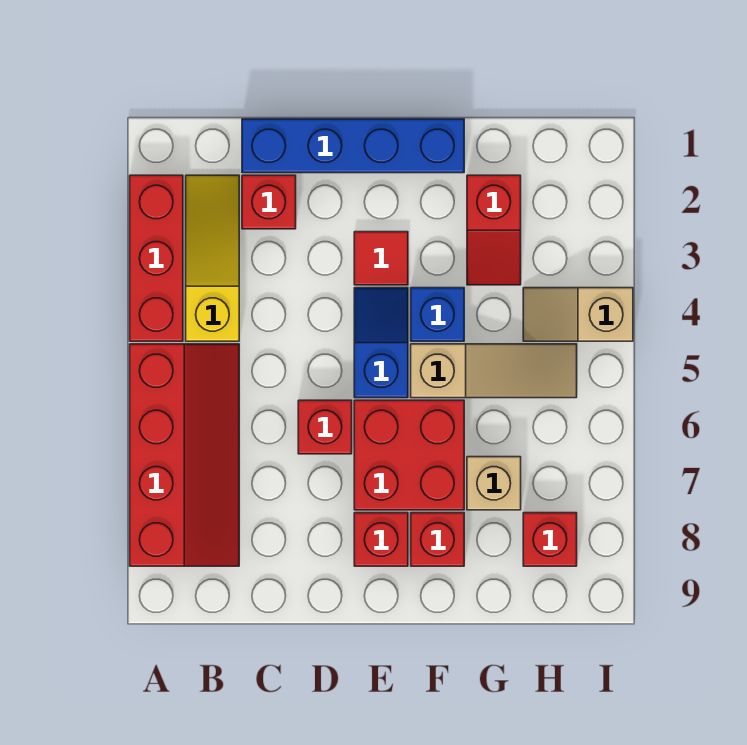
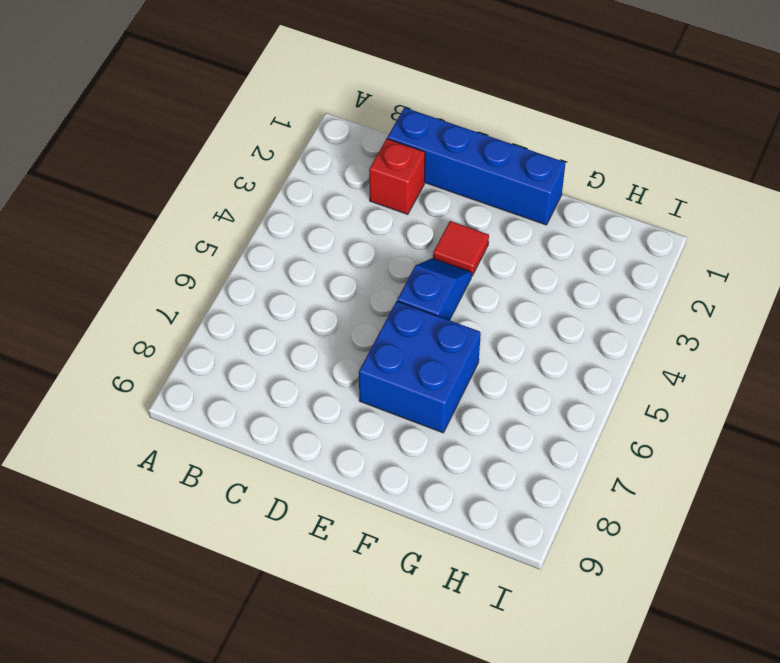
blue brick E6:F7 level 1 -> red brick E6:F7 level 1
none -> red brick A2:A4 level 1
none -> red slope A5:B8 level 1 top A
none -> yellow slope B2:B4 level 1 top 4

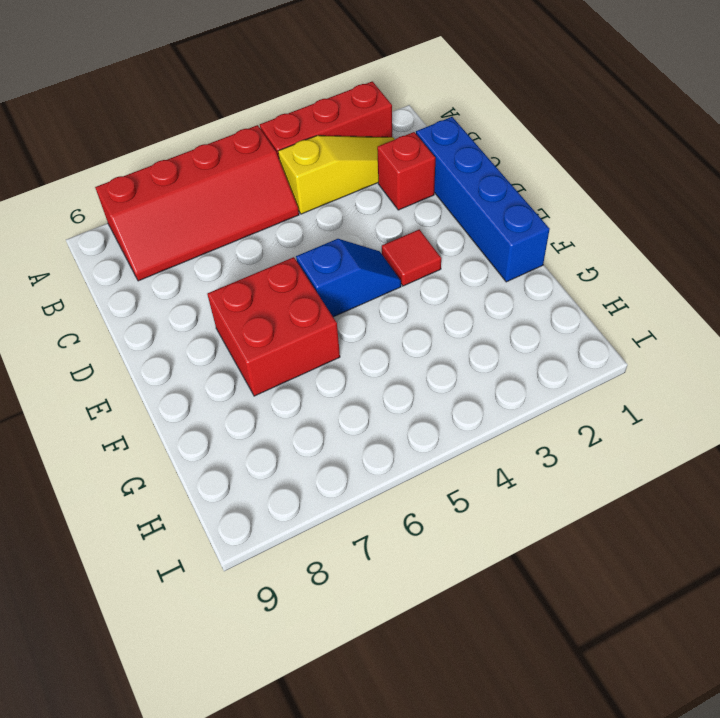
none -> red brick D6 level 1
none -> red brick E8 level 1
none -> blue brick F4 level 1

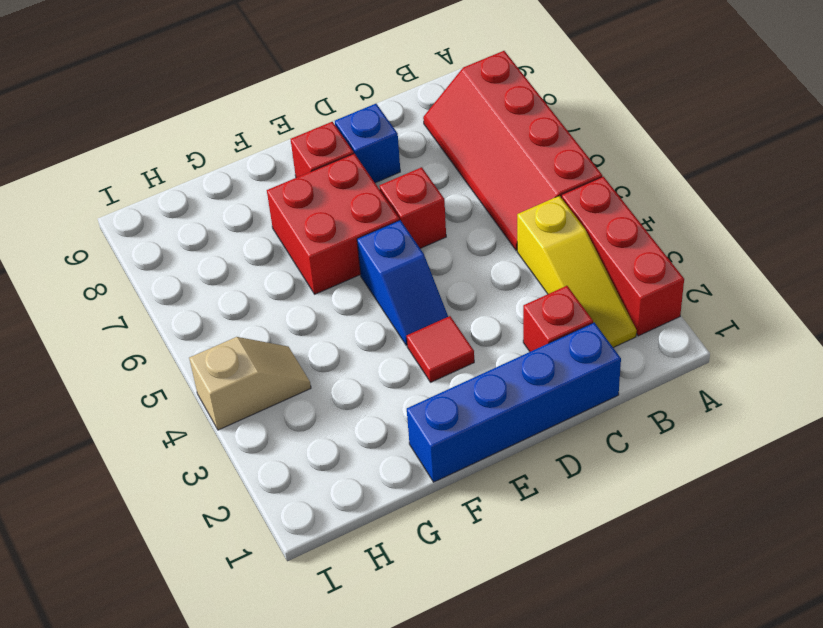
blue brick D8 level 1 -> blue brick F4 level 1
none -> tan slope F5:H5 level 1 top F
none -> red brick F8 level 1
none -> red slope G2:G3 level 1 top 2

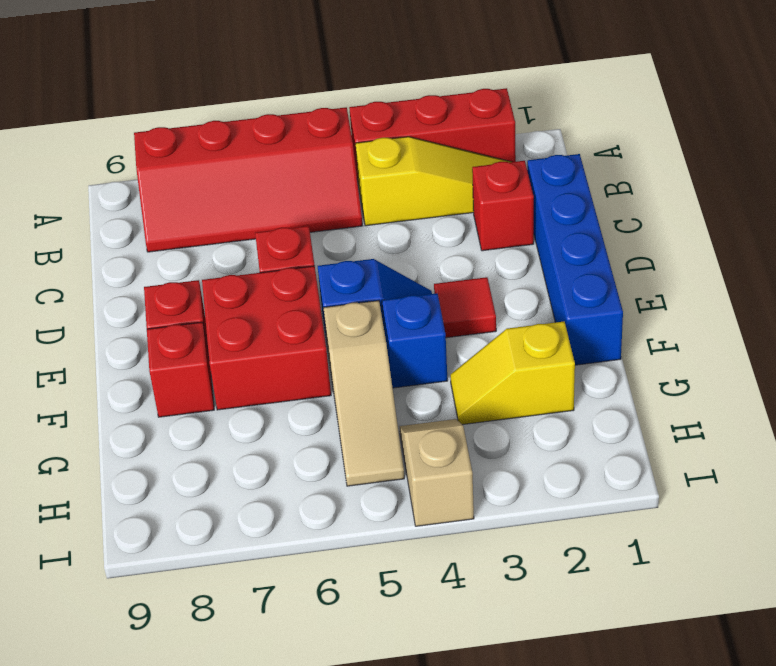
yellow slope G2:G3 level 1 top 2 -> red slope G2:G3 level 1 top 2
none -> tan brick G7 level 1
none -> red brick H8 level 1

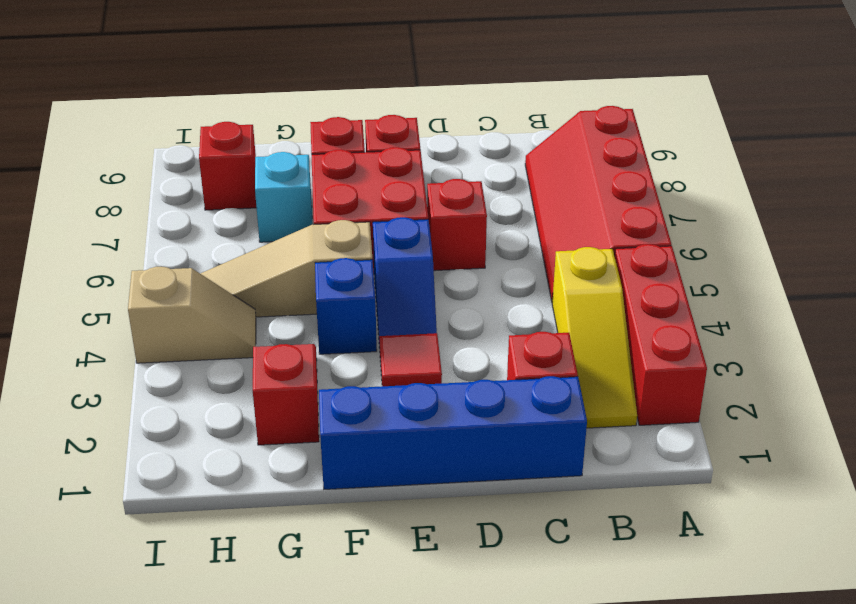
cyan brick G7 level 1 -> tan brick G7 level 1

